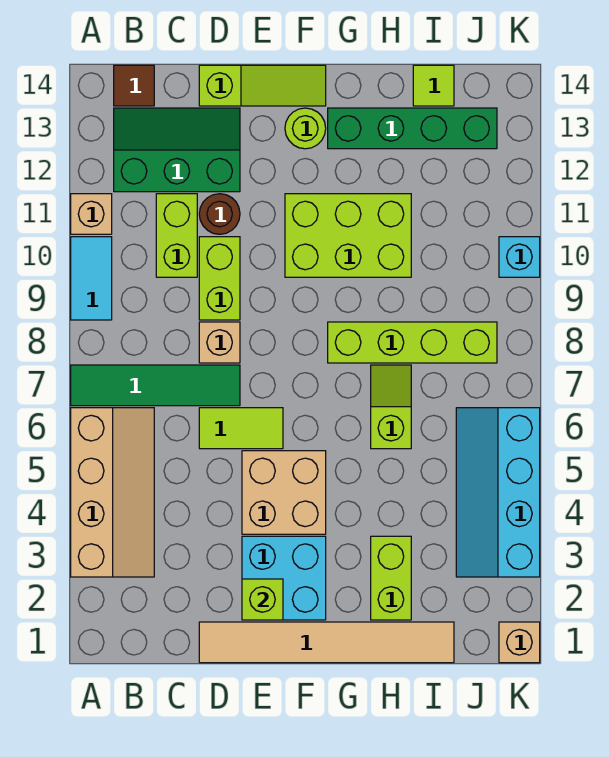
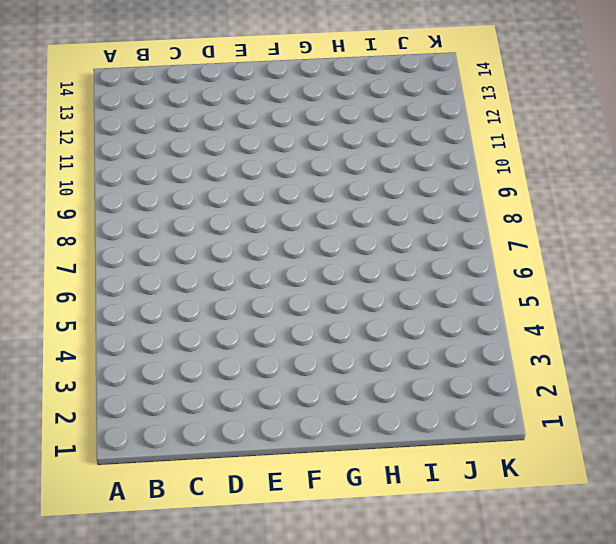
none -> tan slope A3:B6 level 1 top A
none -> green tile A7:D7 level 1
none -> cyan tile A9:A10 level 1

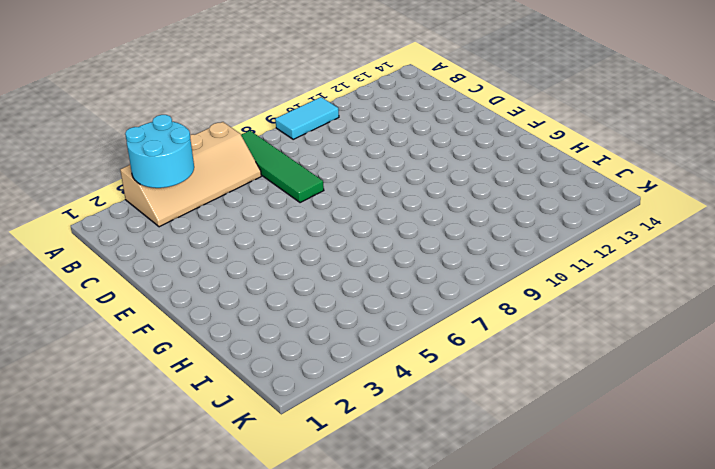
cyan round brick A3:B4 level 2 -> none
none -> tan brick A11 level 1
none -> green slope B12:D13 level 1 top 12
none -> brown tile B14 level 1

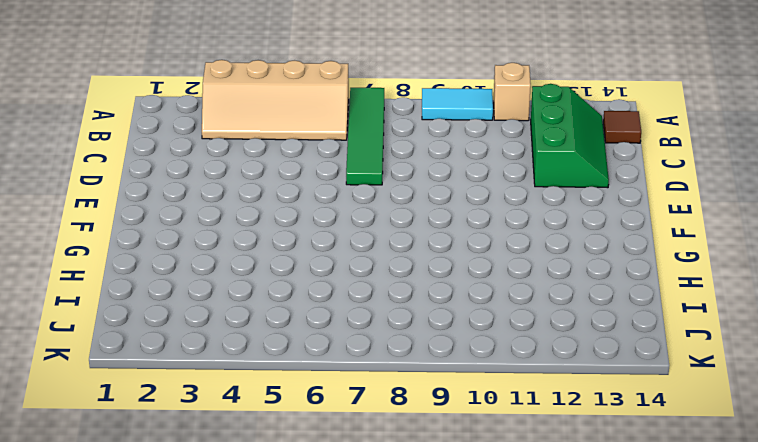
none -> lime brick C10:C11 level 1
none -> tan tile D1:I1 level 1
none -> lime tile D6:E6 level 1

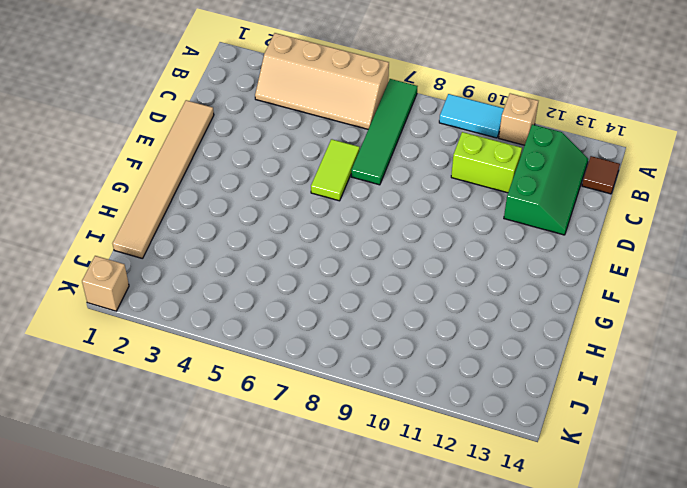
none -> tan brick D8 level 1
none -> lime brick D9:D10 level 1
none -> brown round brick D11 level 1

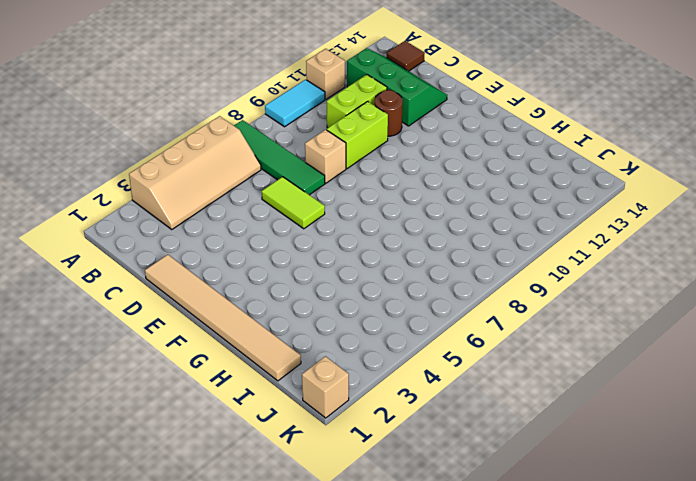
none -> lime slope D14:F14 level 1 top D
none -> cyan brick E2:F3 level 1
none -> tan brick E4:F5 level 1

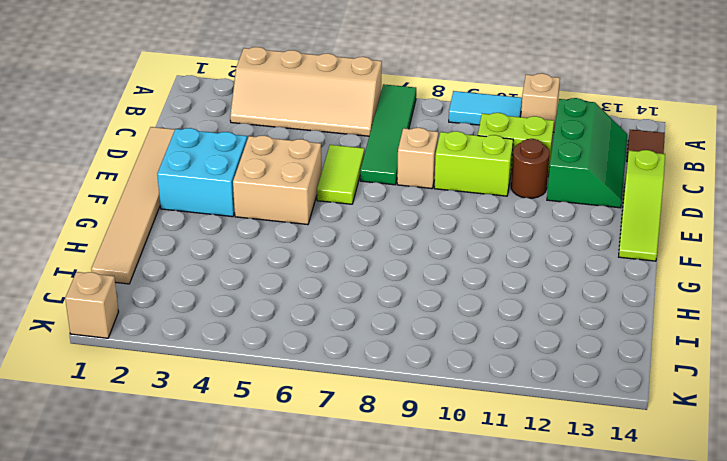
none -> lime brick F10:H11 level 1
none -> lime round brick F13 level 1
none -> lime brick G8:J8 level 1

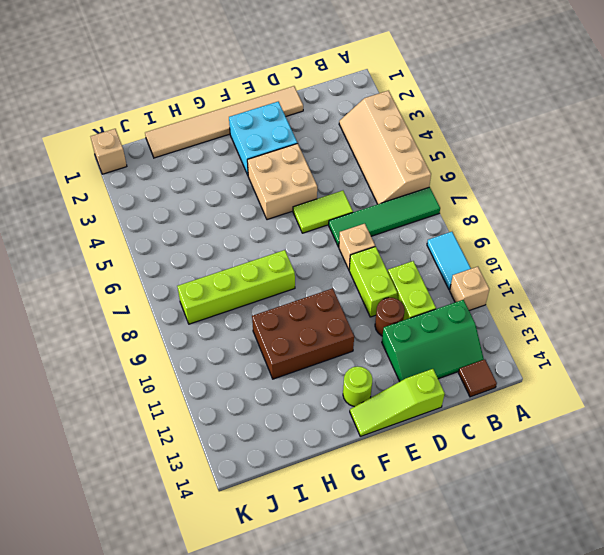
brown brick F10:H11 level 1 -> lime brick F10:H11 level 1
none -> green brick G13:J13 level 1
none -> lime brick H2:H3 level 1
none -> lime slope H6:H7 level 1 top 6

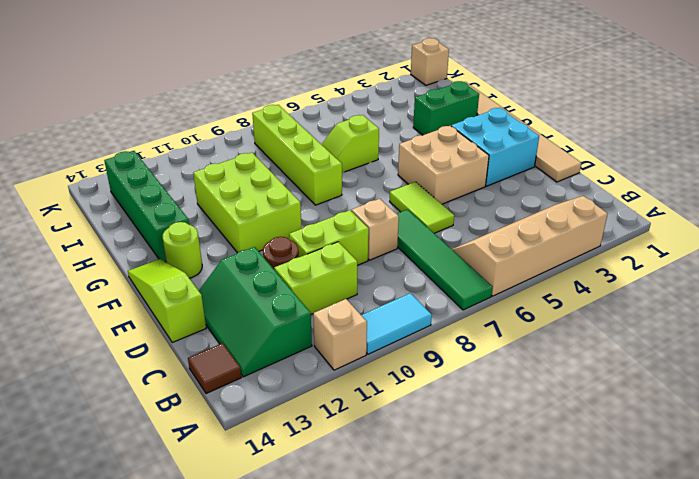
green brick H2:H3 level 1 -> lime brick H2:H3 level 1
none -> lime tile I14 level 1
none -> cyan slope J3:K6 level 1 top K
none -> cyan brick K10 level 1

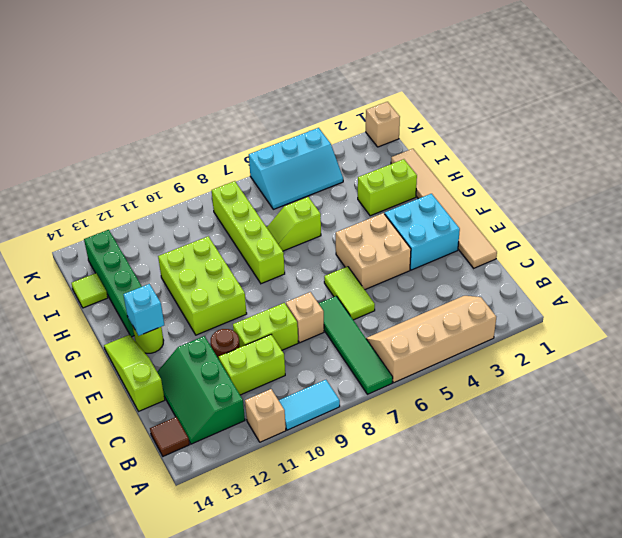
cyan brick F13 level 2 -> cyan brick K10 level 1
cyan slope J4:K6 level 1 top K -> cyan slope J3:K6 level 1 top K
none -> lime brick E2 level 2

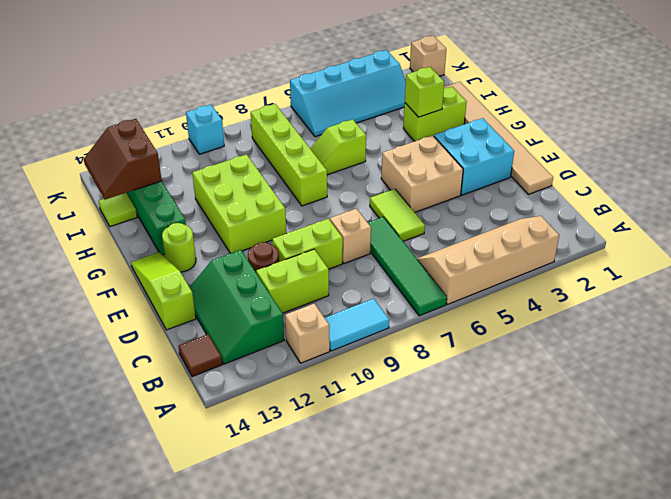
lime brick H3 level 2 -> lime brick E2 level 2
brown slope I13:J14 level 2 top 13 -> none

